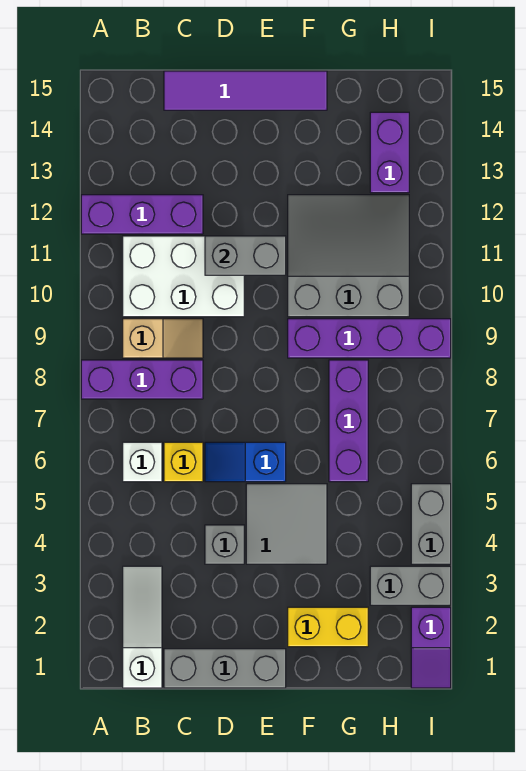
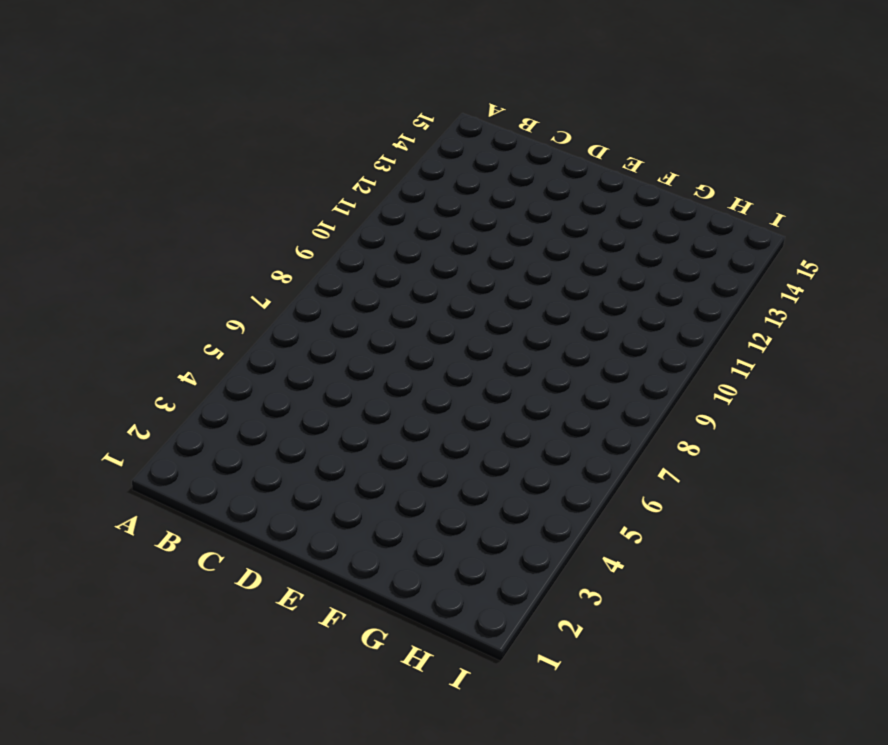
none -> purple brick A8:C8 level 1
none -> purple brick A12:C12 level 1
none -> white slope B1:B3 level 1 top 1

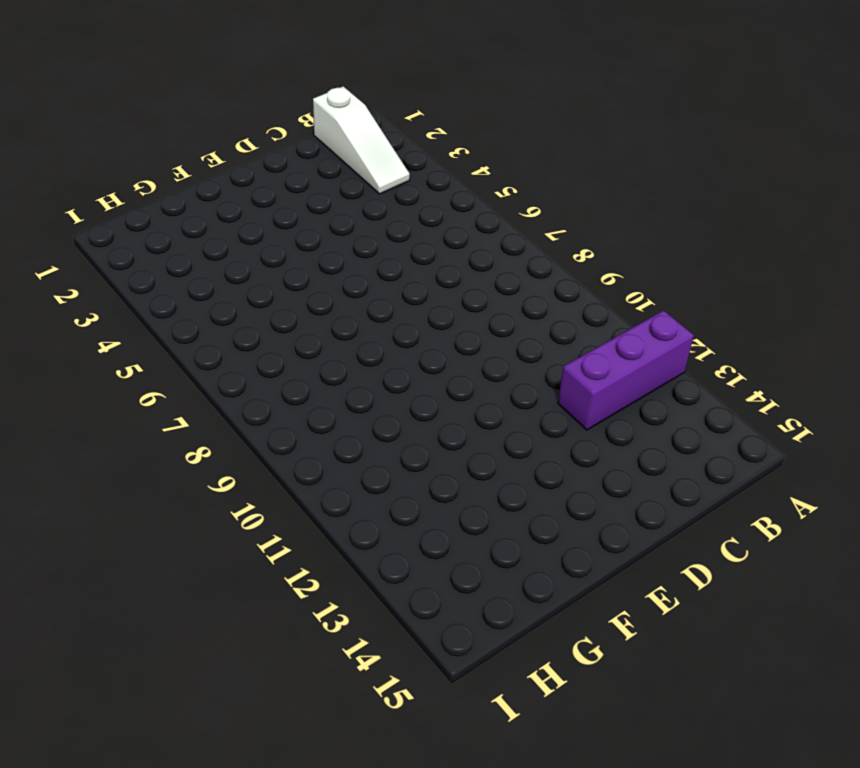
none -> purple brick A8:C8 level 1
none -> white brick B6 level 1
none -> tan slope B9:C9 level 1 top B

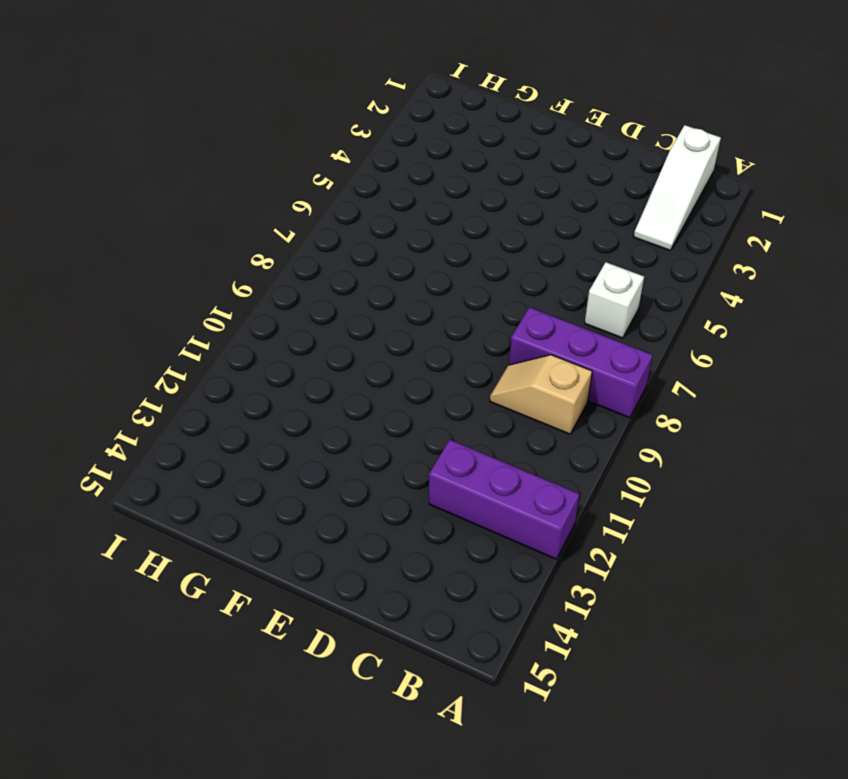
none -> white brick B10:D11 level 1
none -> grey brick C1:E1 level 1
none -> yellow brick C6 level 1

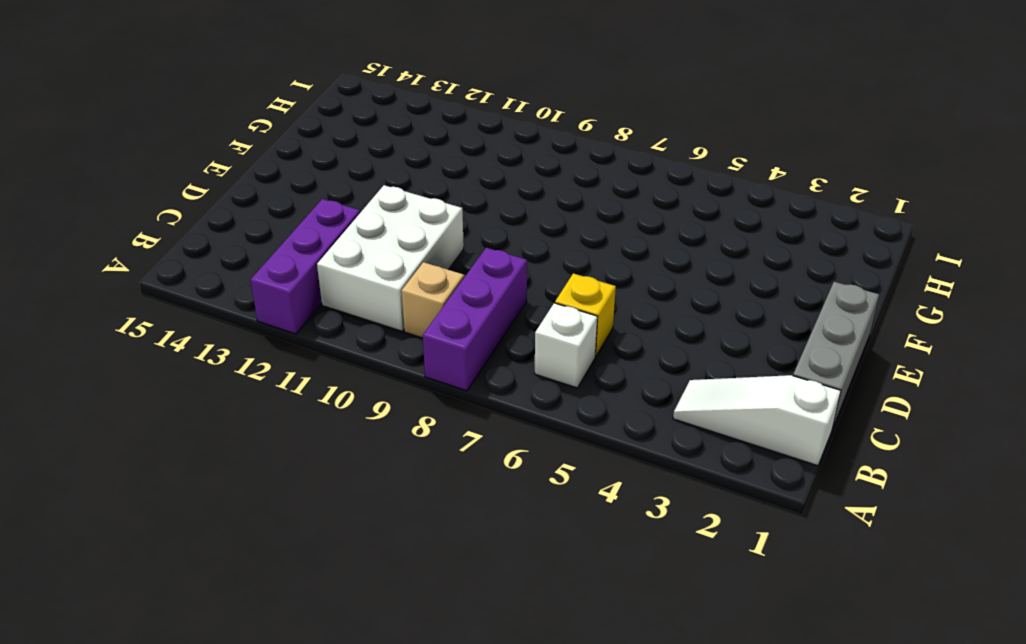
none -> purple tile C15:F15 level 1
none -> grey brick D4 level 1
none -> blue slope D6:E6 level 1 top E

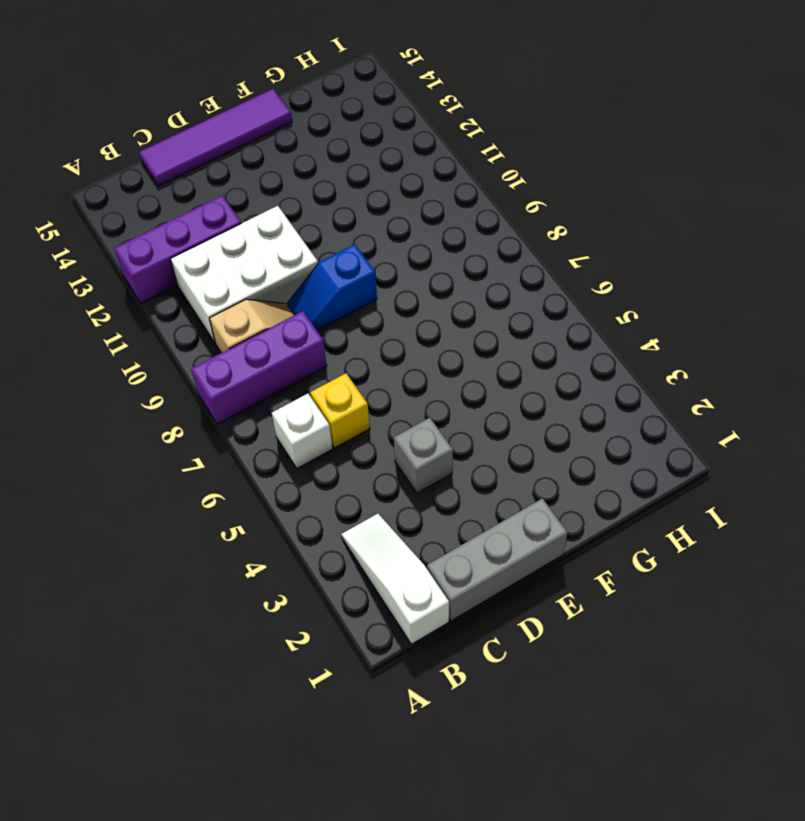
blue slope D9:E9 level 1 top E -> blue slope D6:E6 level 1 top E
none -> grey tile E4:F5 level 1
none -> yellow brick F2:G2 level 1
none -> purple brick F9:I9 level 1

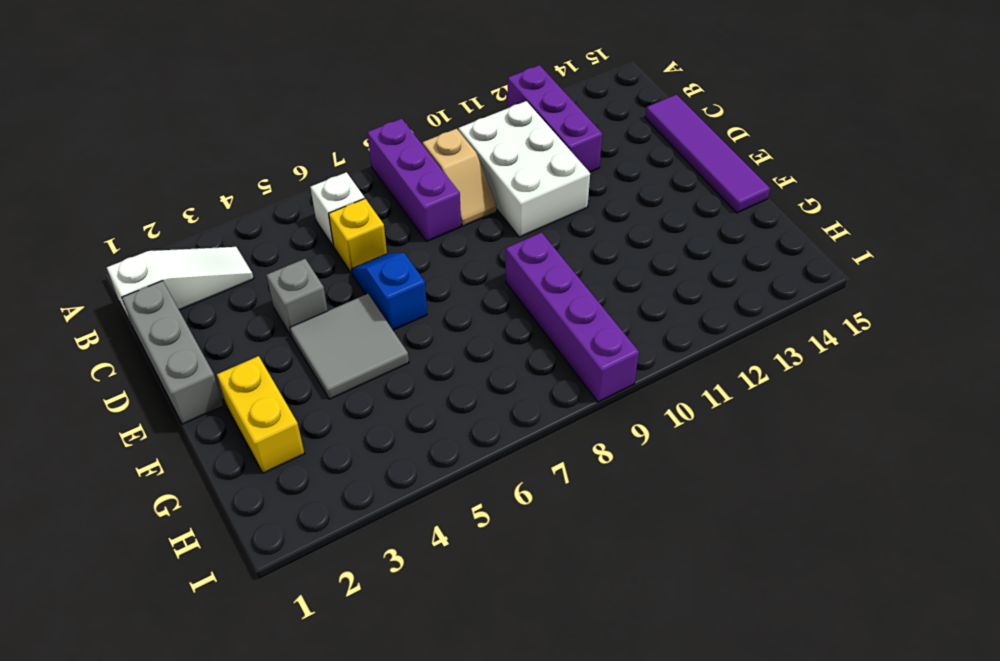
none -> grey slope F10:H12 level 1 top 10
none -> purple brick G6:G8 level 1
none -> grey brick H3:I3 level 1

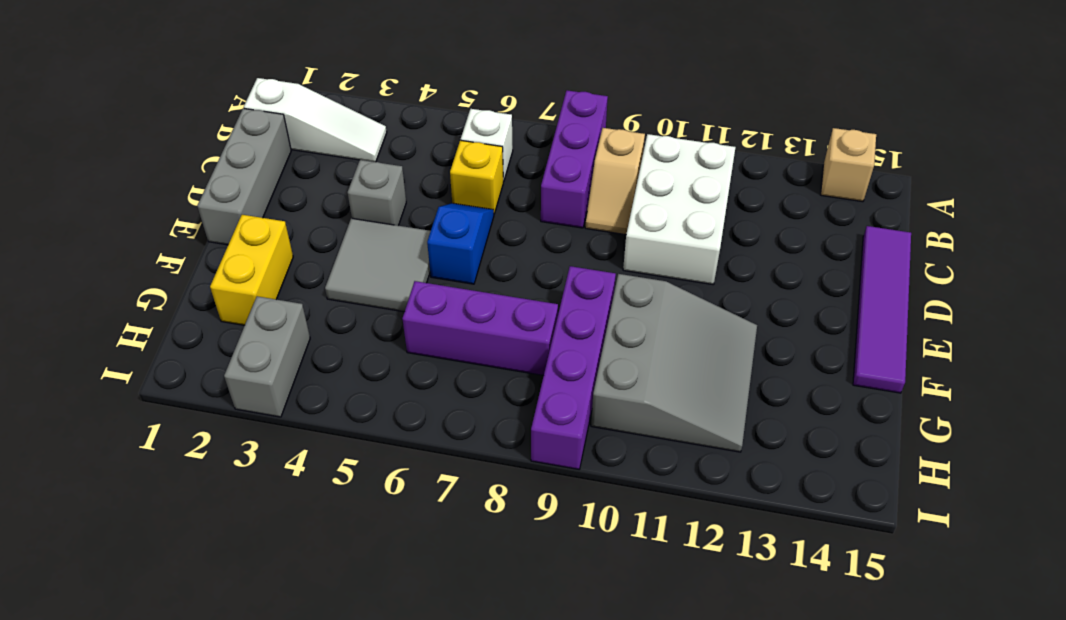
tan brick A14 level 1 -> none
none -> purple brick A12:C12 level 1
none -> purple brick H13:H14 level 1
none -> purple slope I1:I2 level 1 top 2

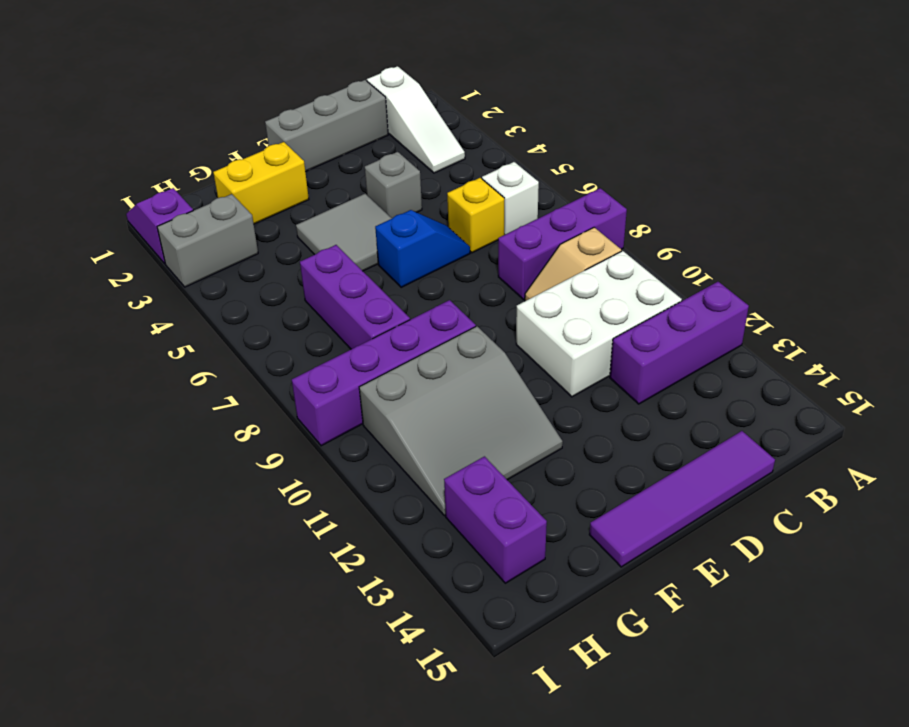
none -> grey brick I4:I5 level 1
none -> grey brick D11:E11 level 2

